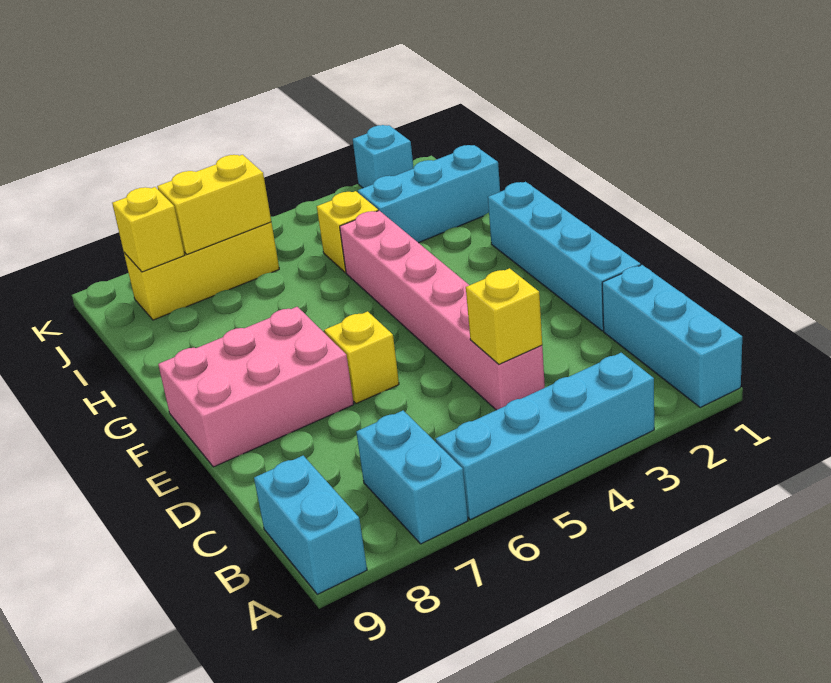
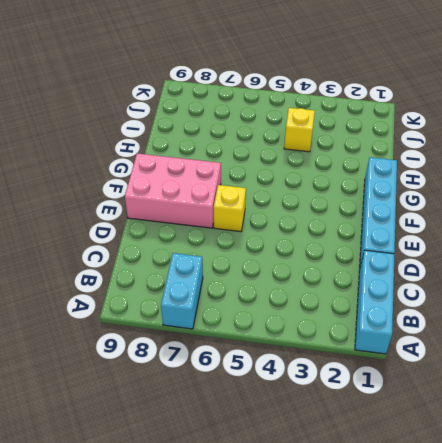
none -> cyan brick A3:A6 level 1
none -> cyan brick A9:B9 level 1
none -> pink brick C4:H4 level 1

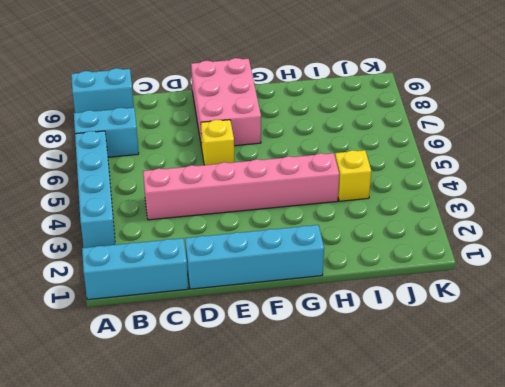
none -> cyan brick I1:I3 level 1
none -> yellow brick J6:J8 level 1
none -> cyan brick K2 level 1

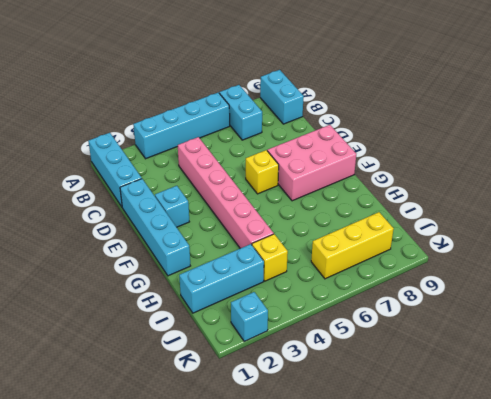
cyan brick E2 level 1 -> none
none -> yellow brick C4 level 2
none -> yellow brick J6:J7 level 2
none -> yellow brick J8 level 2

